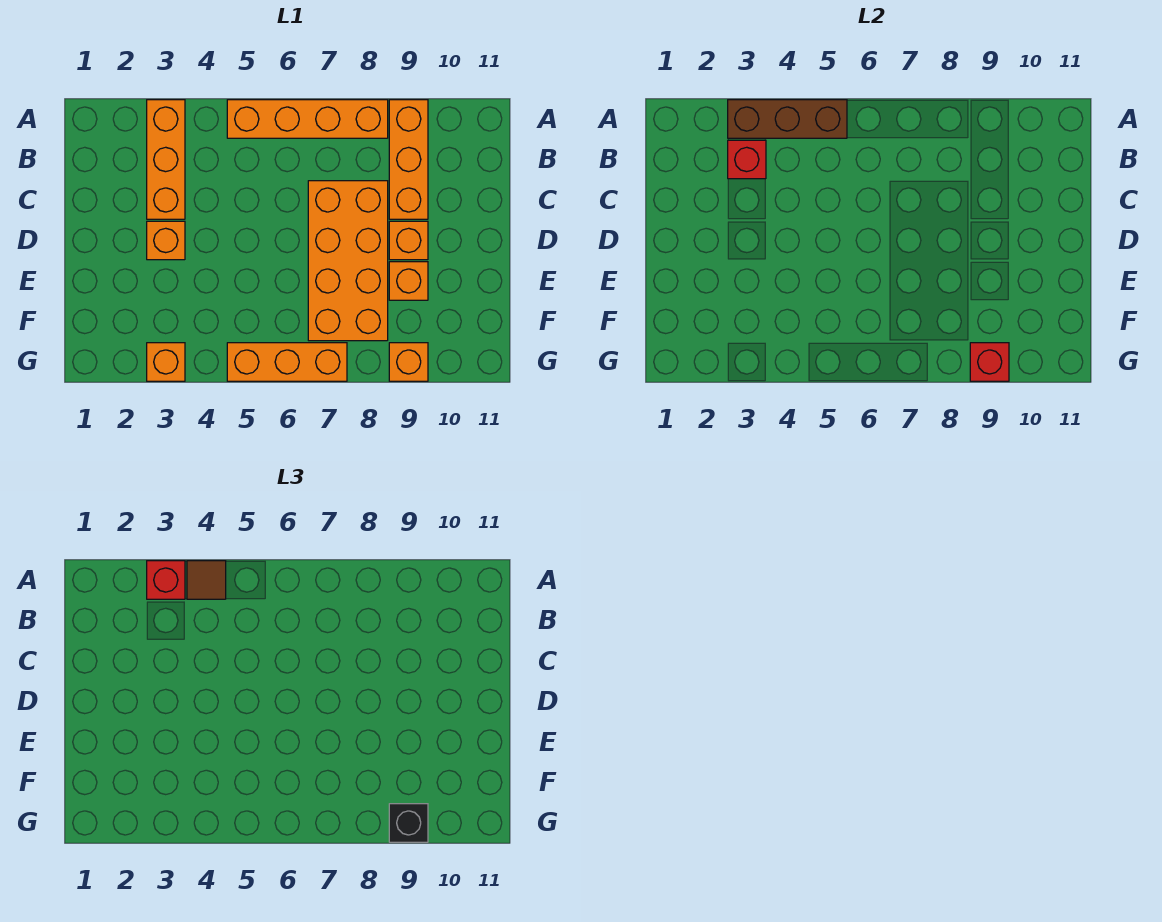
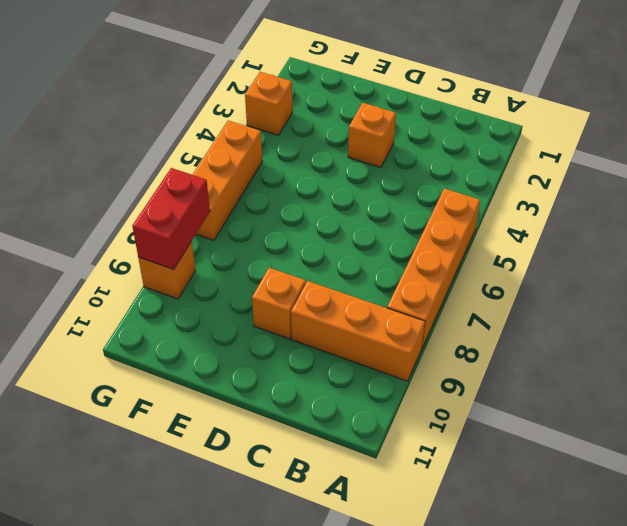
red brick G8:G9 level 2 -> red brick G9 level 2
none -> orange brick A3:C3 level 1
none -> orange brick C7:F8 level 1
none -> orange brick E9 level 1

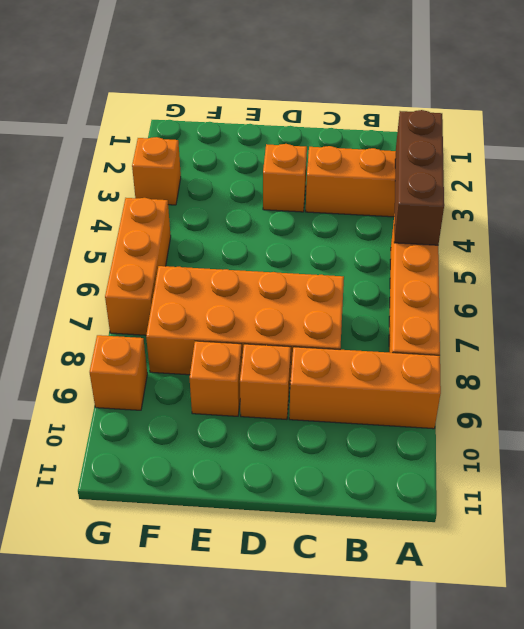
none -> red brick B3 level 2
none -> red brick G9 level 2
none -> red brick A3 level 3

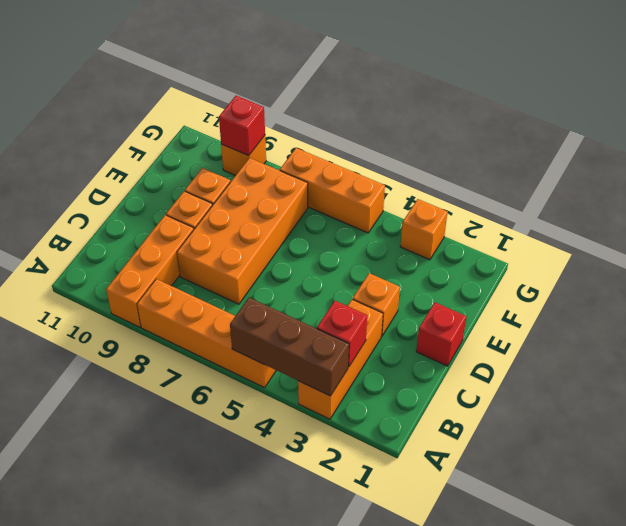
red brick D1 level 1 -> red brick A3 level 3
none -> brown tile A4 level 3
none -> black brick G9 level 3

